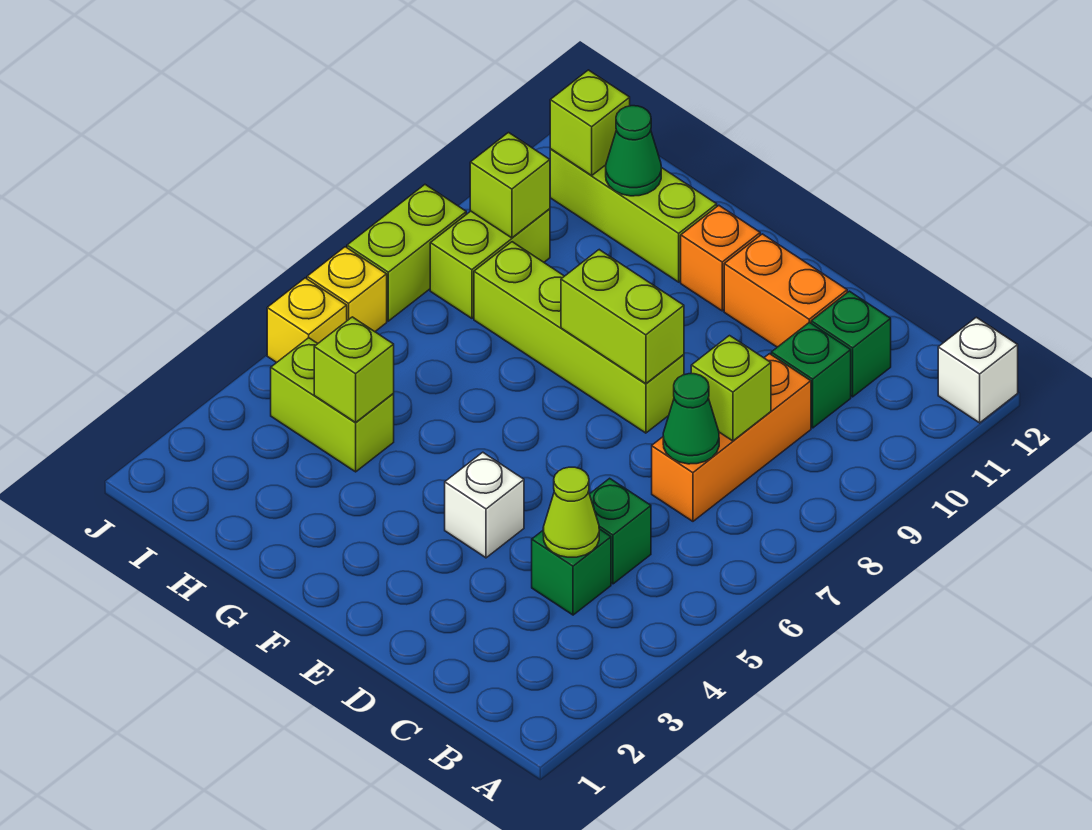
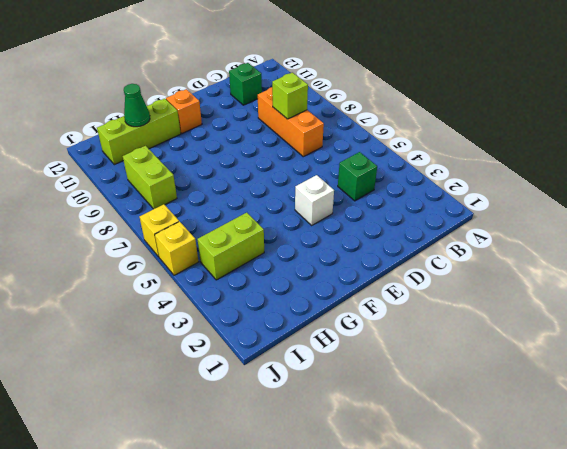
none -> white brick A12 level 1
none -> green brick C5 level 1
none -> green brick C10 level 1

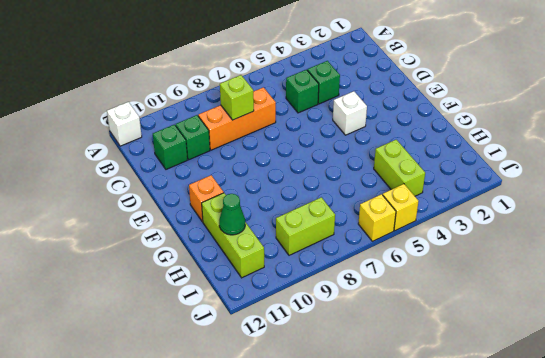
none -> orange brick D11:E11 level 1
none -> lime brick E8:H8 level 1
none -> lime brick J7:J8 level 1

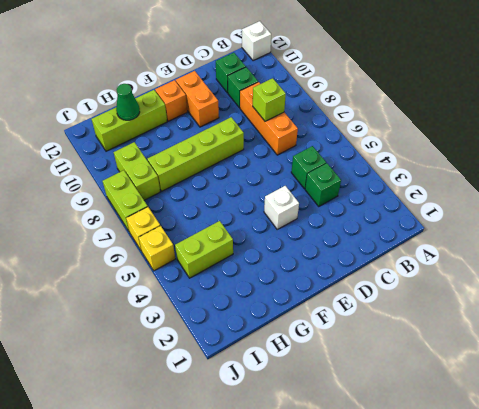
orange brick E10:E11 level 1 -> orange brick D11:E11 level 1
none -> lime cone C4 level 2
none -> green cone C7 level 2
none -> lime brick E8:F8 level 2

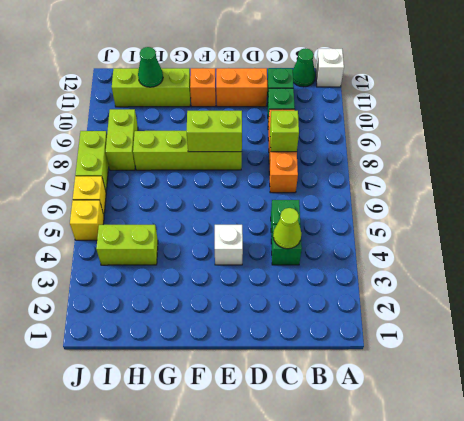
green cone B12 level 1 -> green cone C7 level 2
none -> lime brick H4 level 2
none -> lime brick I9 level 2
none -> lime brick I11 level 2

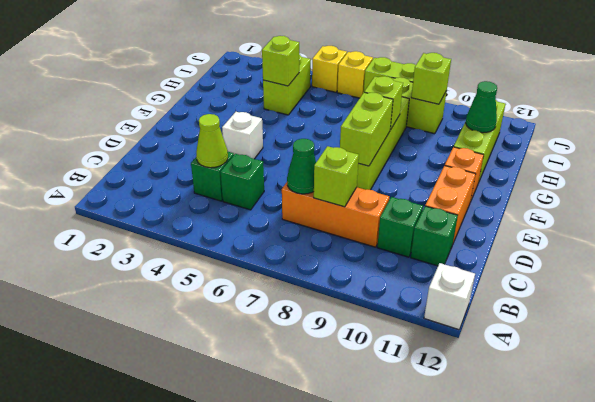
lime brick G8 level 2 -> lime brick I11 level 2

